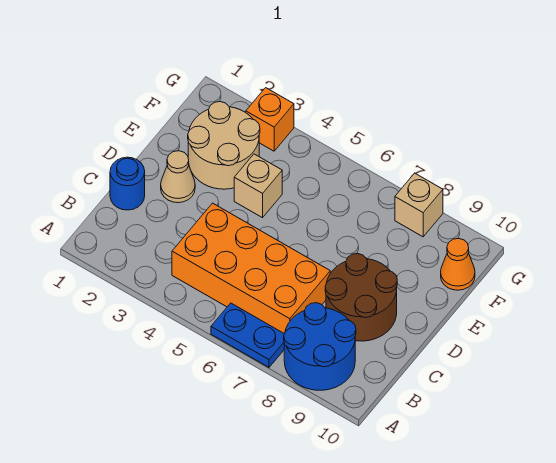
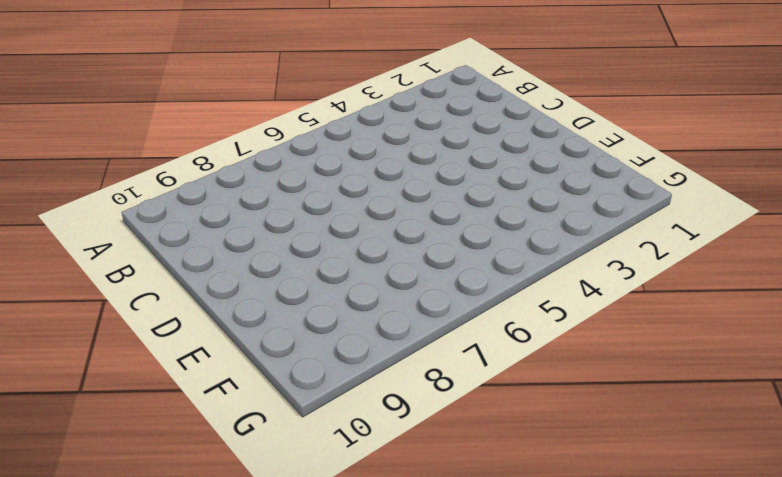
none -> blue plate A6:A7 level 1
none -> blue round brick A8:B9 level 1

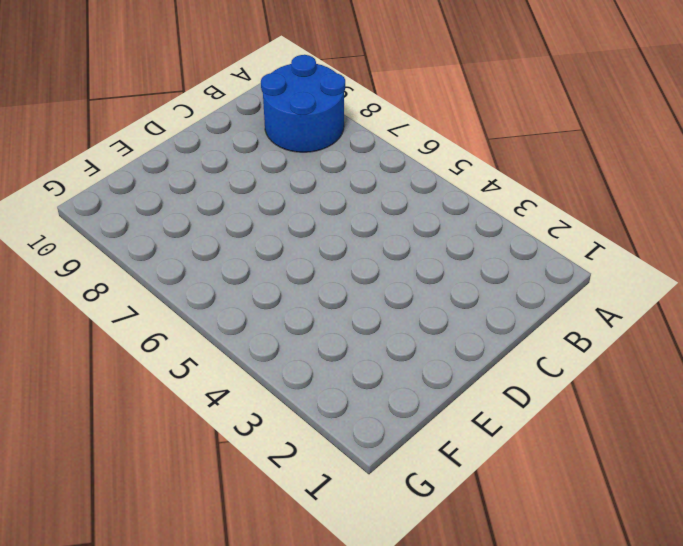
none -> blue plate A6:A7 level 1
none -> orange brick B4:C7 level 1

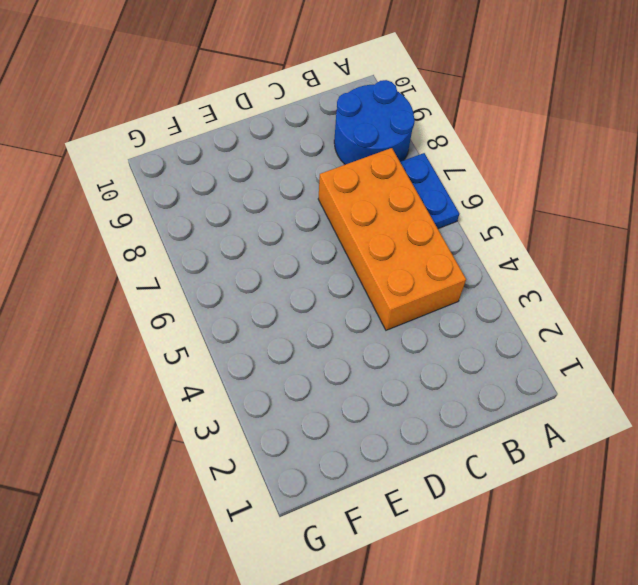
none -> blue round brick C1 level 1
none -> brown round brick C8:D9 level 1

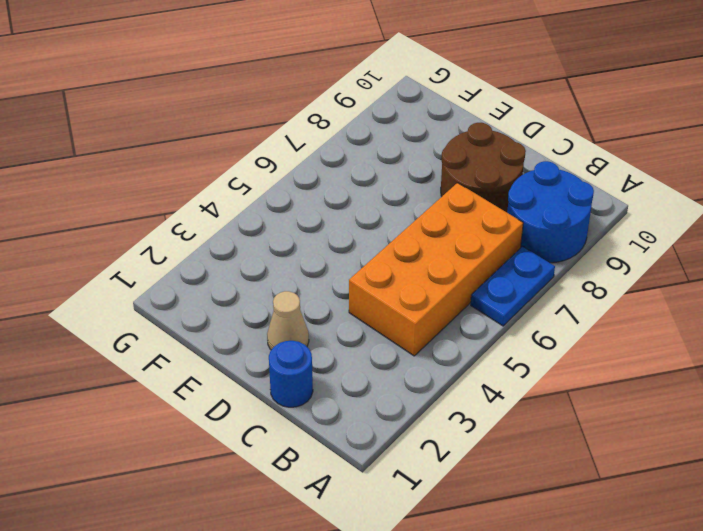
none -> tan round brick E2:F3 level 1
none -> tan brick E4 level 1

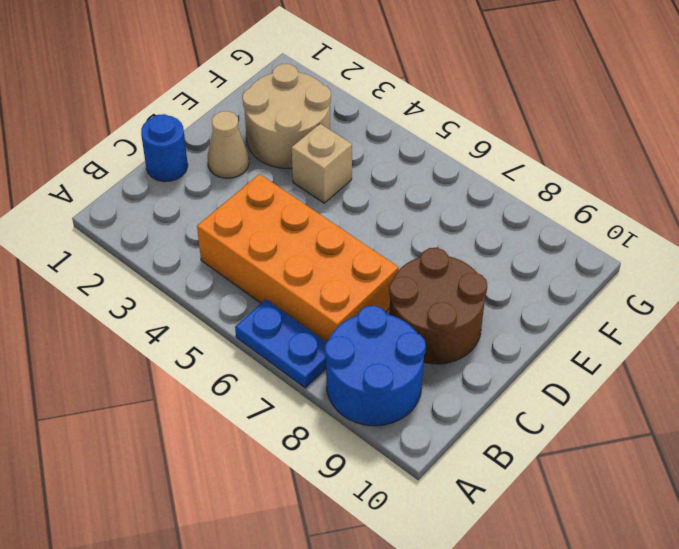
none -> orange cone F10 level 1
none -> orange brick G3 level 1

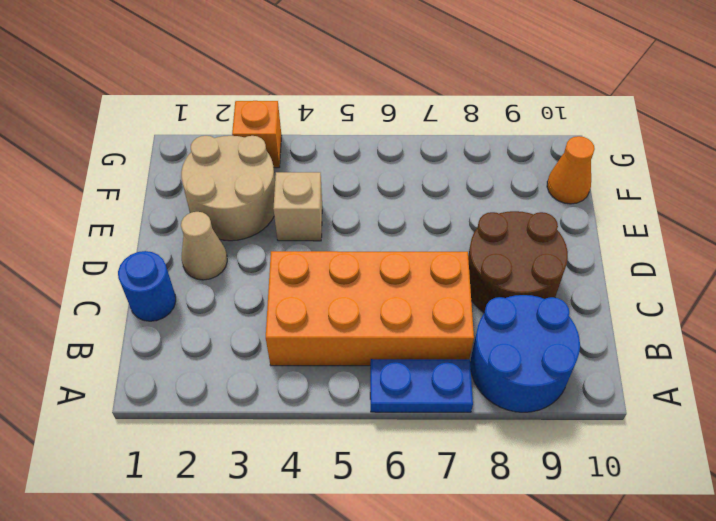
none -> tan brick G8 level 1

